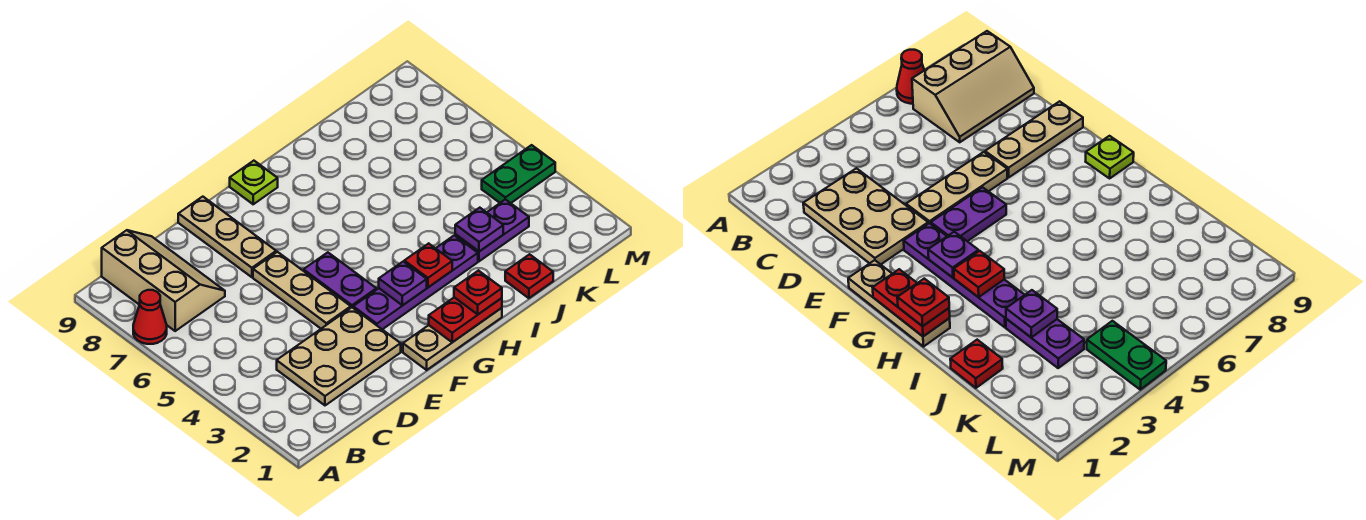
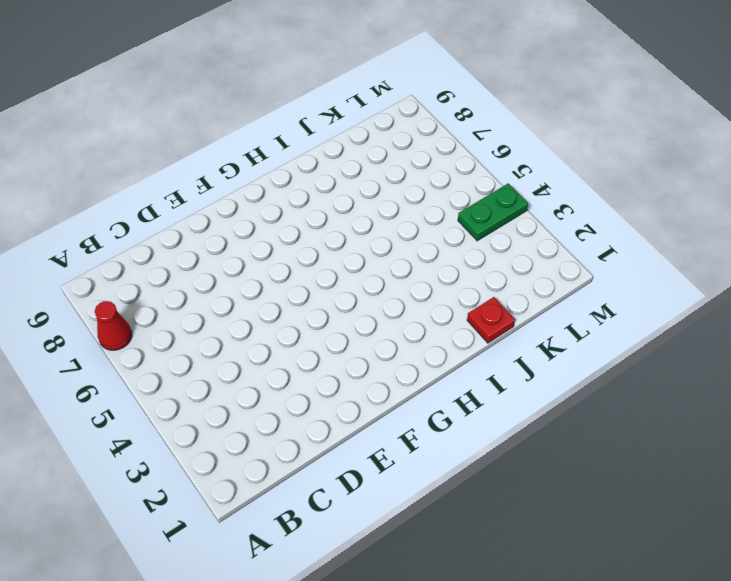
none -> tan slope B7:C9 level 1 top B
none -> tan plate C2:E3 level 1
none -> tan plate E4:E6 level 1

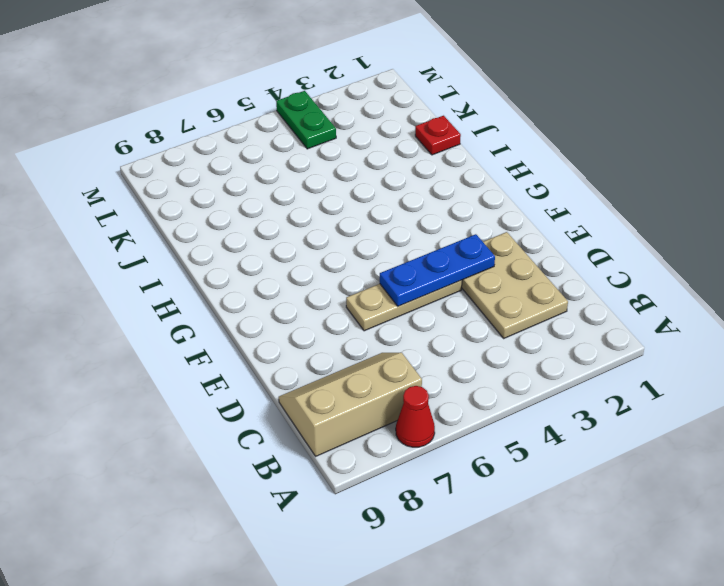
blue plate E3:E5 level 2 -> none
none -> tan plate E7:E9 level 1
none -> tan plate F1:H1 level 1
none -> purple plate F3:I3 level 1

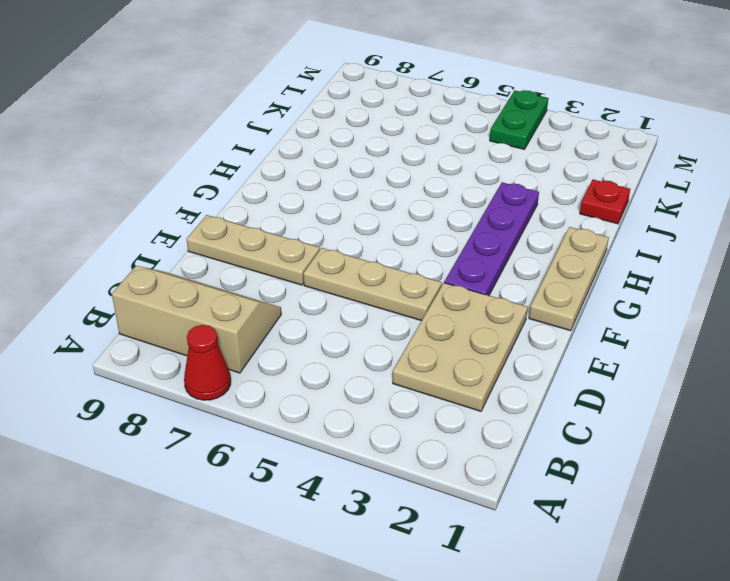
none -> purple plate F4:F5 level 1
none -> lime plate G9 level 1
none -> purple plate J3:K3 level 1

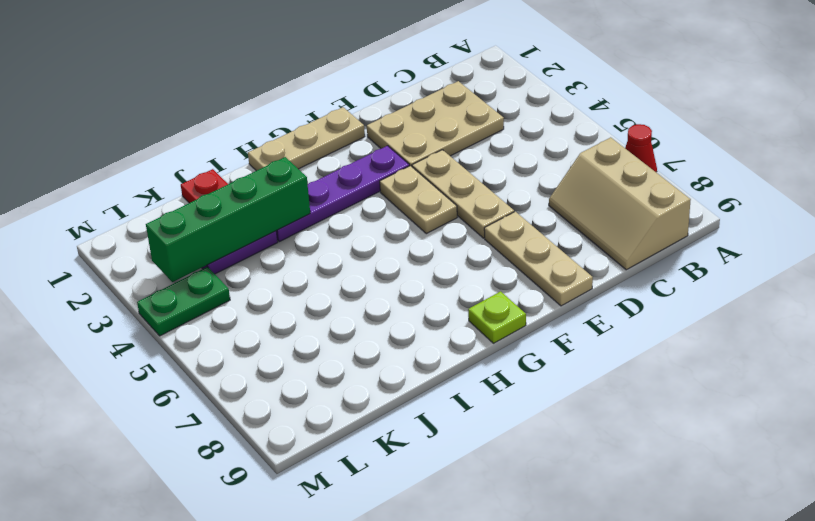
tan plate F4:F5 level 1 -> purple plate F4:F5 level 1
green brick I3:L3 level 2 -> purple plate J3 level 2
none -> red plate G1:H1 level 2
none -> purple plate G3 level 2
none -> red plate H3 level 2

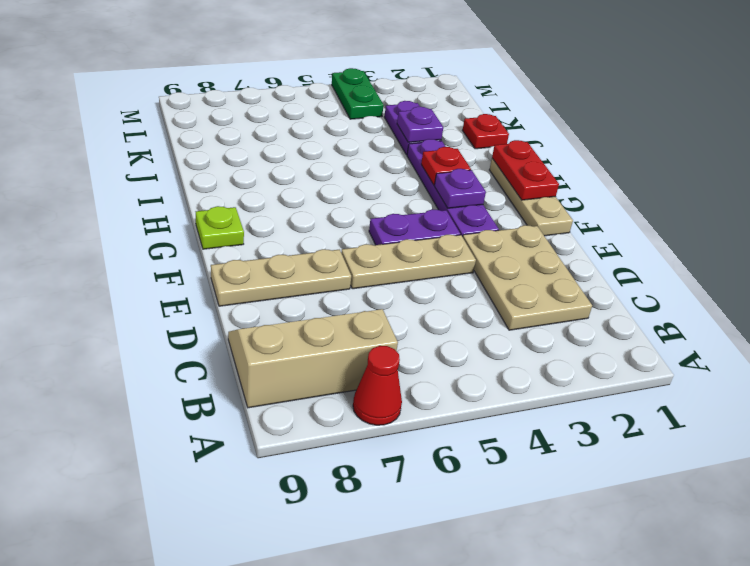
none -> red plate H1 level 3

